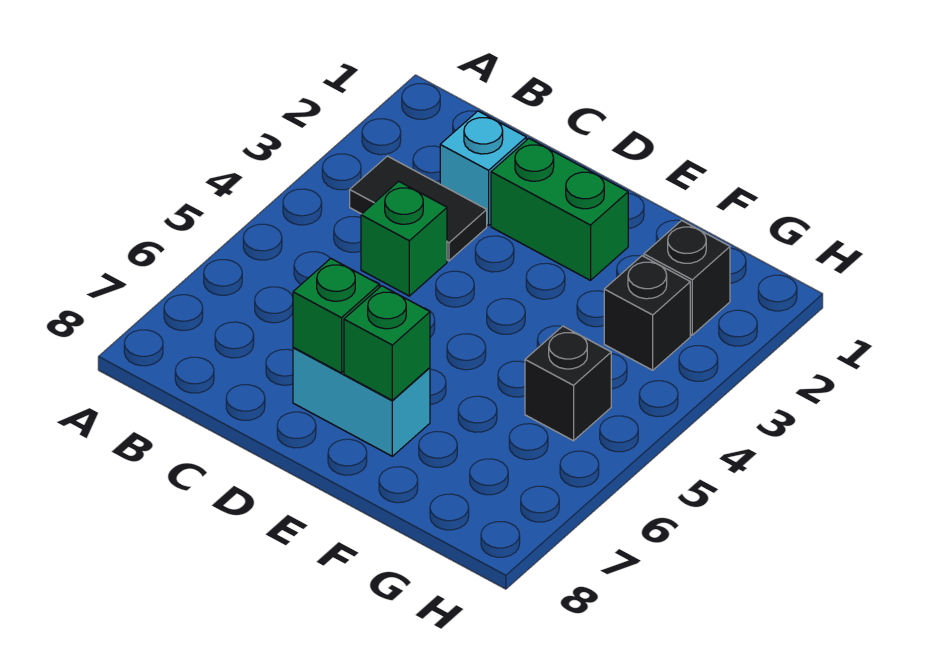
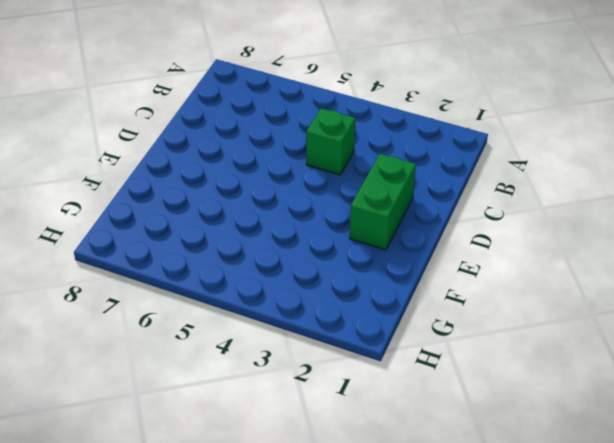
none -> black tile B3:C3 level 1
none -> cyan brick C2 level 1

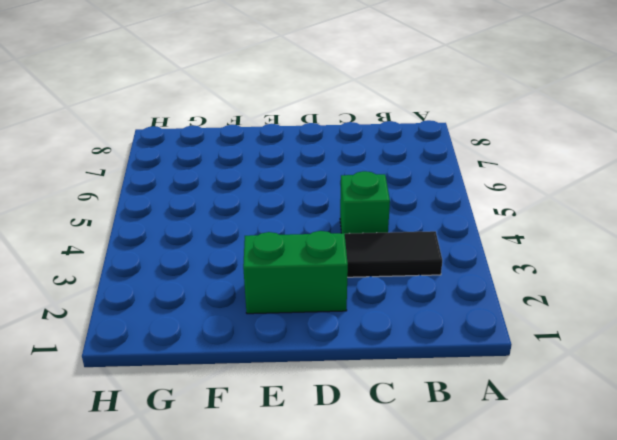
none -> cyan brick C2 level 1
none -> cyan brick D7:E7 level 1

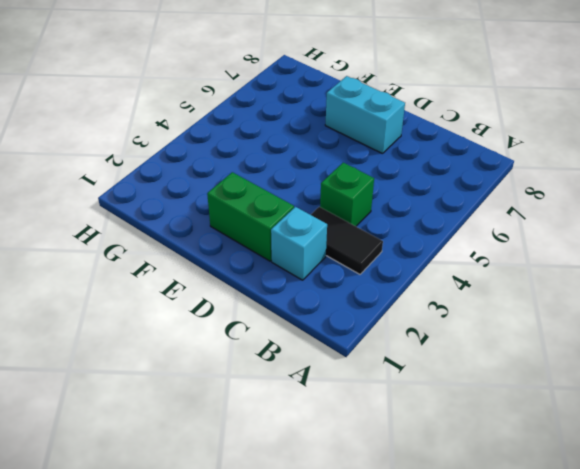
none -> black brick G2 level 1
none -> black brick G3 level 1

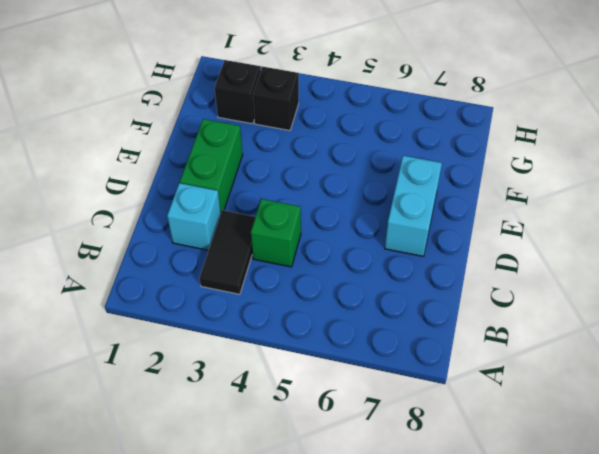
none -> black brick G5 level 1
none -> green brick D7 level 2

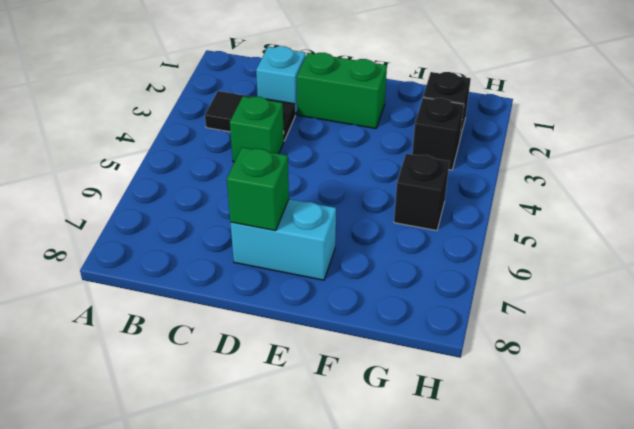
none -> green brick E7 level 2

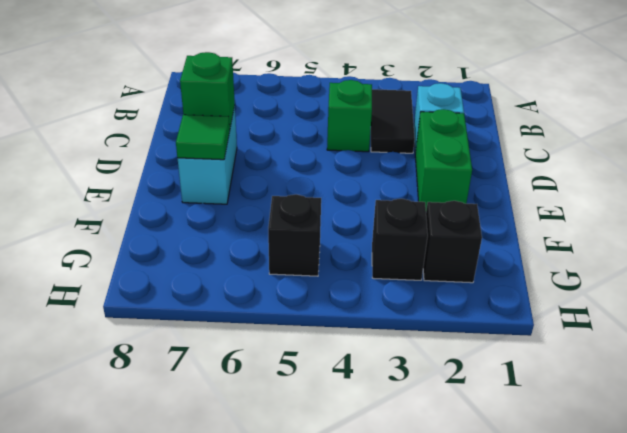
green tile E7 level 2 -> green brick E7 level 2

